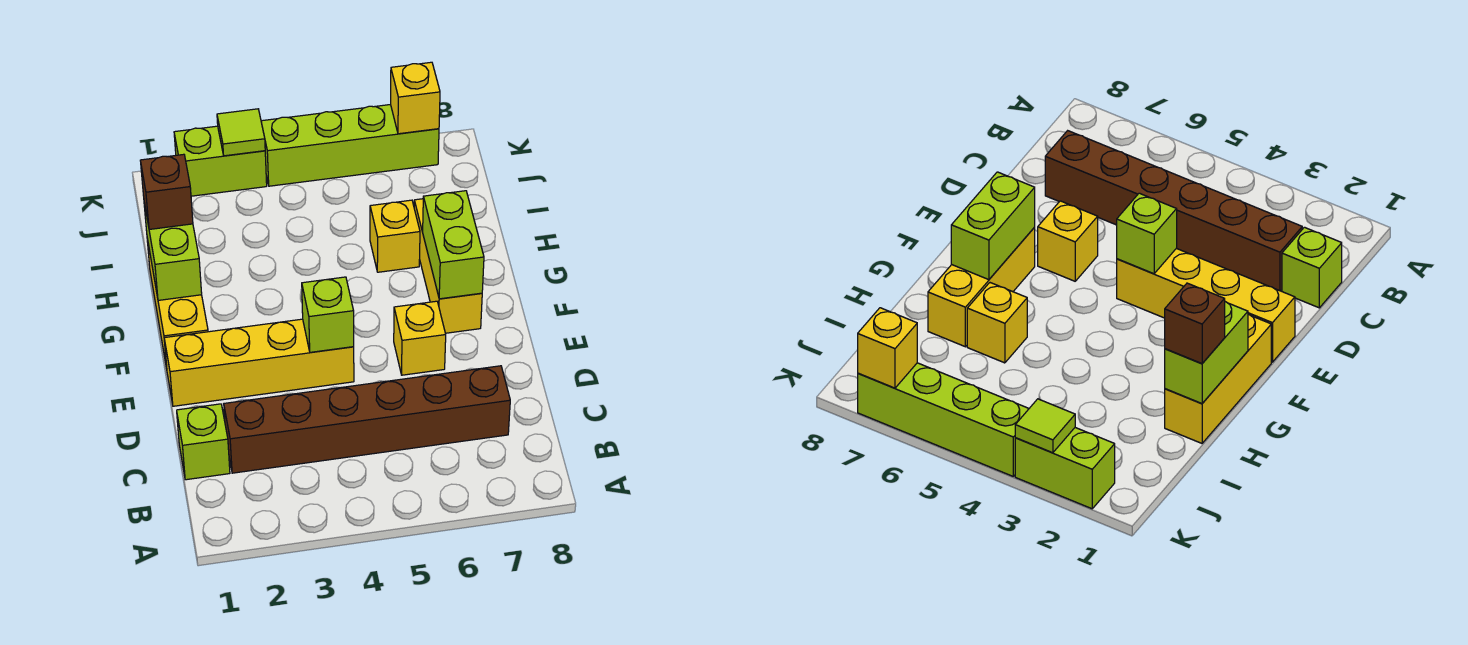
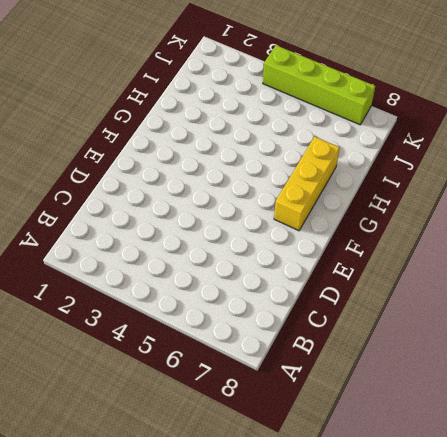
none -> lime brick C1 level 1
none -> brown brick C2:C7 level 1
none -> yellow brick E1:E4 level 1

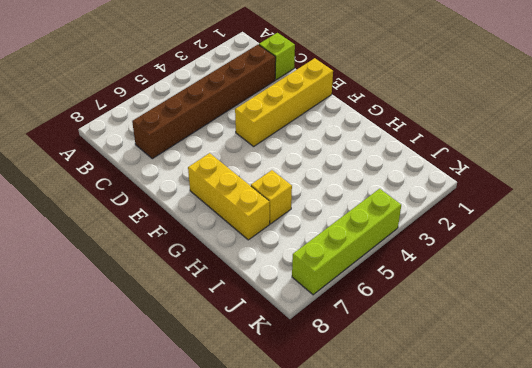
none -> yellow brick E6 level 1
none -> yellow brick F1:H1 level 1
none -> lime brick K2:K3 level 1

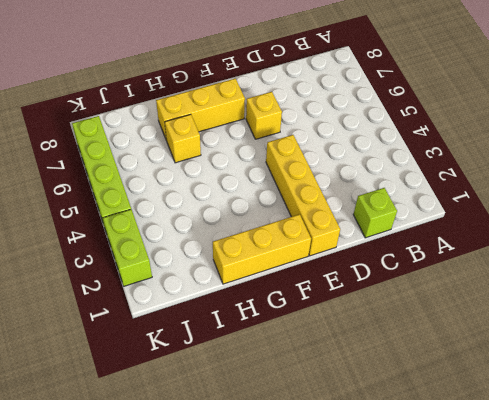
none -> brown brick C2:C7 level 1
none -> lime brick E4 level 2
none -> lime brick F7:G7 level 2

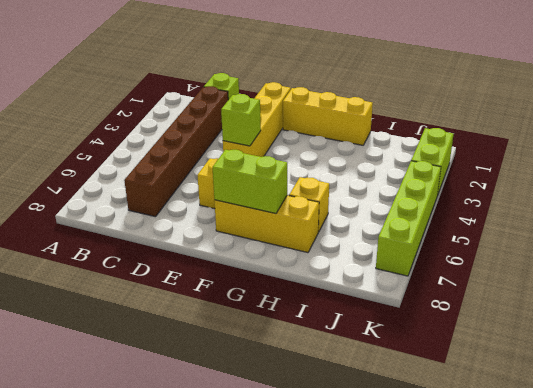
none -> lime brick G1:H1 level 2
none -> lime tile K3 level 2
none -> yellow brick K7 level 2

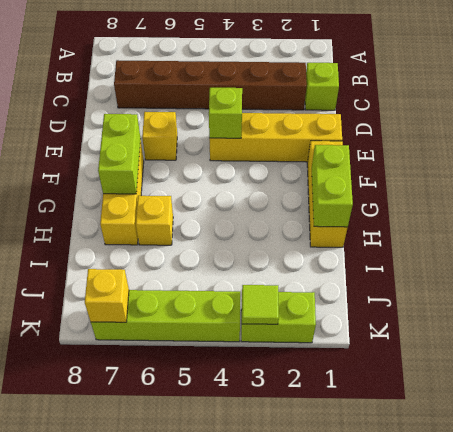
none -> brown brick H1 level 3

